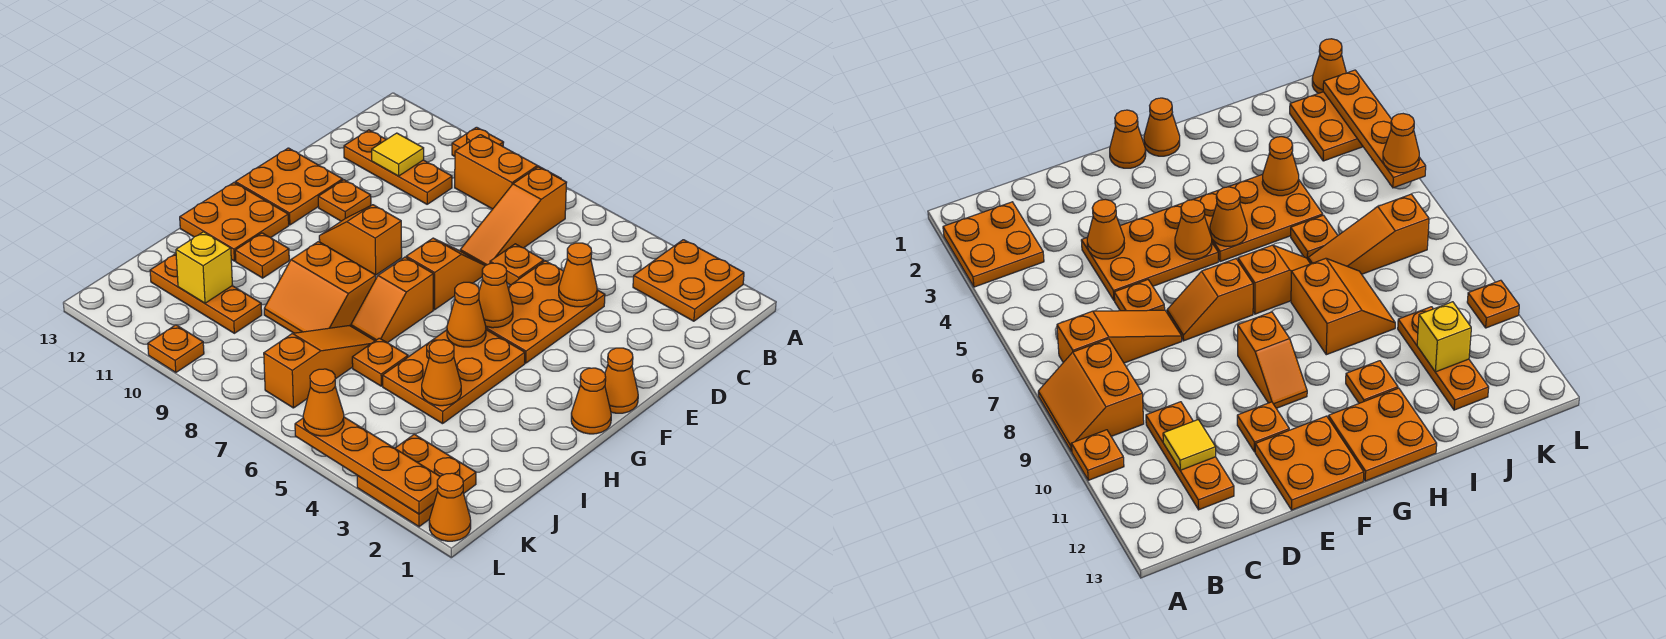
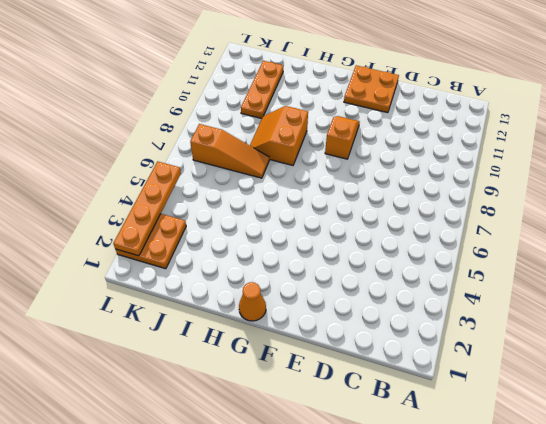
none -> orange plate A2:B3 level 1
none -> orange slope A8:B9 level 1 top B
none -> orange plate A10 level 1
none -> orange slope B7:D7 level 1 top B

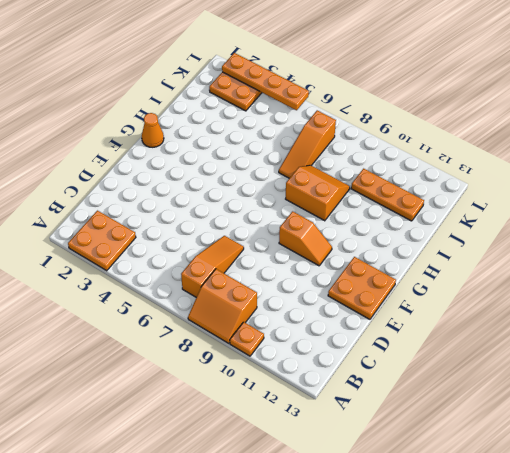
none -> orange plate C10:C12 level 1
none -> orange plate D4:F5 level 1
none -> orange plate D6 level 1
none -> orange slope E7:F7 level 1 top F

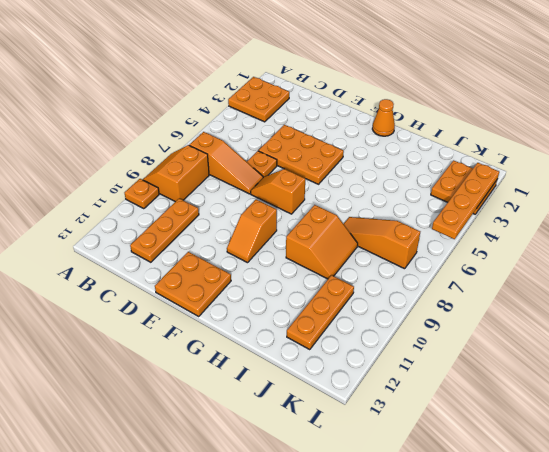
none -> orange plate E11 level 1
none -> orange cone F1 level 1
none -> orange plate G4:I5 level 1
none -> orange slope G7:H7 level 1 top G

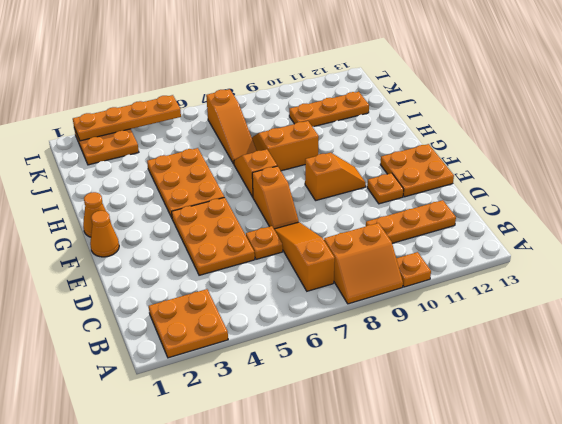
none -> orange plate G12:H13 level 1
none -> orange plate H11 level 1
none -> orange plate I6 level 1
none -> orange cone L1 level 1

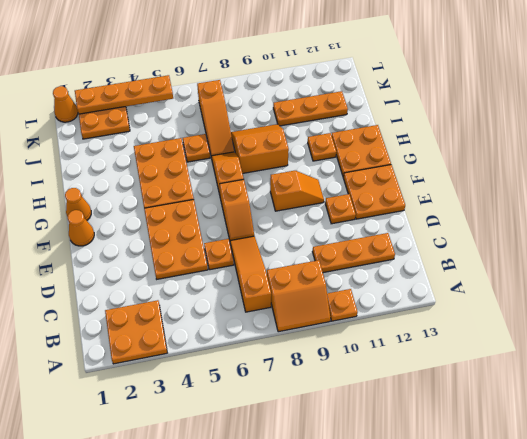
none -> orange plate L10 level 1
none -> yellow tile C11 level 2
none -> orange cone D4 level 2
none -> orange cone F5 level 2

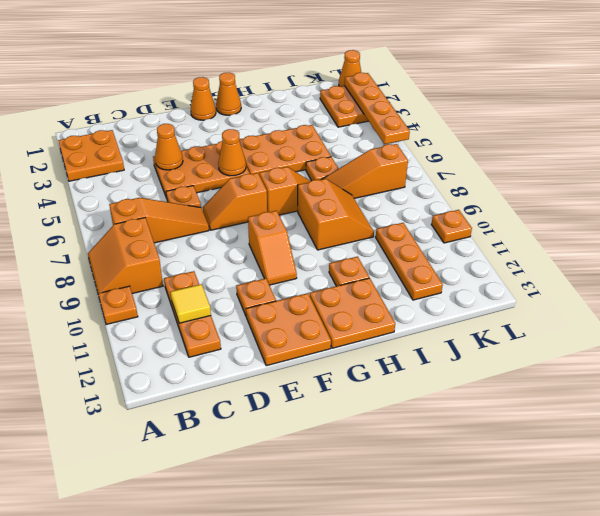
none -> orange cone G5 level 2
none -> orange cone I4 level 2
none -> yellow brick J11 level 2
none -> orange cone L5 level 3

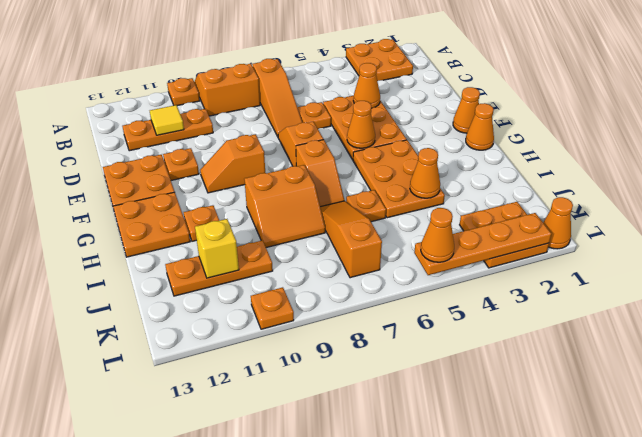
none -> orange cone G5 level 2

